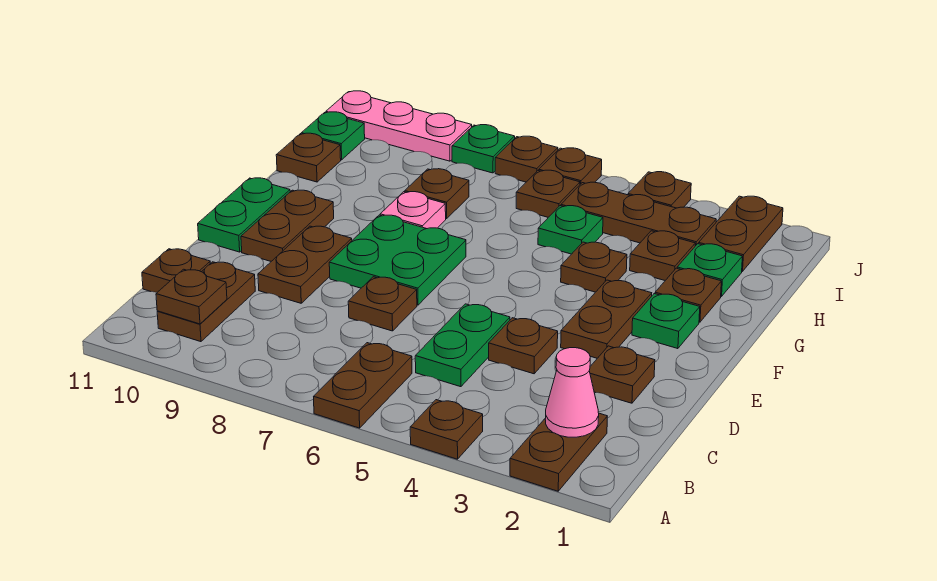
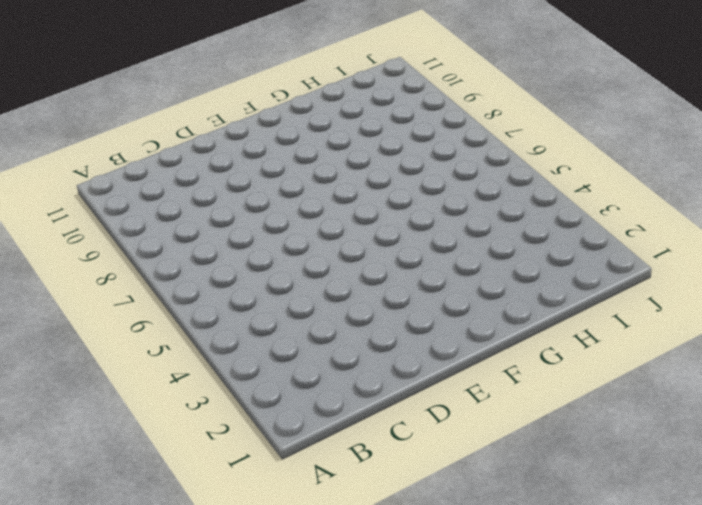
none -> brown plate A2:B2 level 1
none -> brown plate A4 level 1
none -> brown plate A6:B6 level 1
none -> brown plate B10:C10 level 1

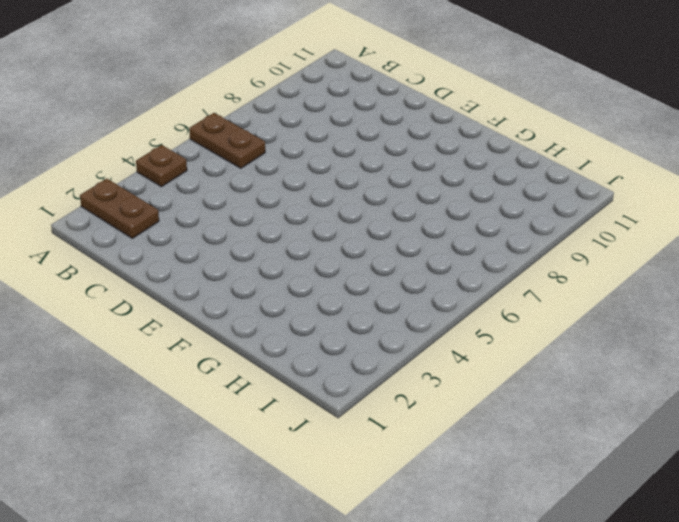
none -> brown plate B10:C10 level 1
none -> green plate C5:D5 level 1
none -> brown plate C11 level 1
none -> brown plate D2 level 1

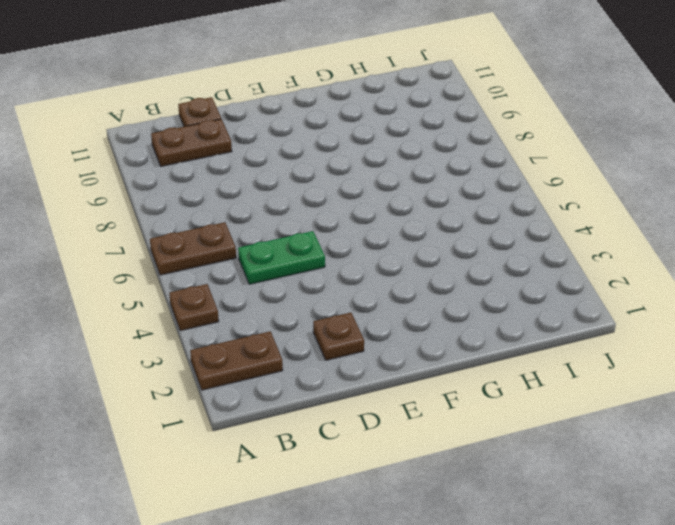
none -> brown plate D4 level 1
none -> brown plate D7 level 1
none -> brown plate D9:E9 level 1
none -> brown plate E3:F3 level 1

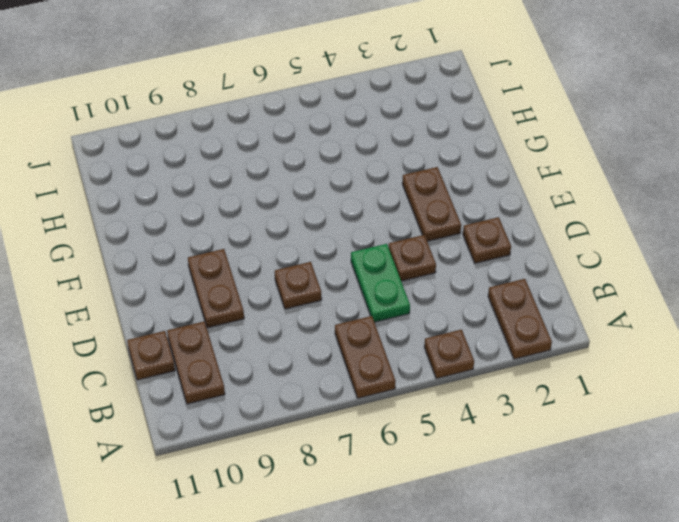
none -> green plate E7:F8 level 1
none -> brown plate E10:F10 level 1
none -> green plate E11:F11 level 1
none -> green plate F2 level 1

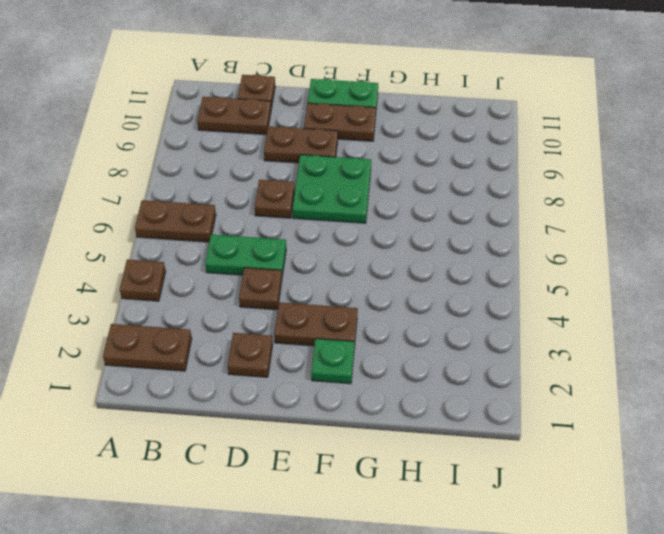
none -> brown plate G2 level 1
none -> brown plate G4 level 1
none -> pink plate G8 level 1
none -> green plate H2 level 1

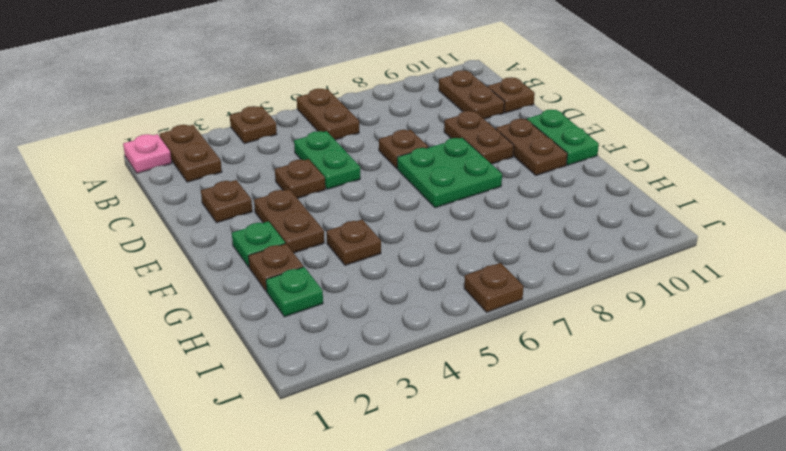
pink plate A1 level 1 -> pink plate G8 level 1
none -> brown plate H3 level 1
none -> green plate H5 level 1
none -> brown plate H8 level 1
none -> brown plate H11 level 1

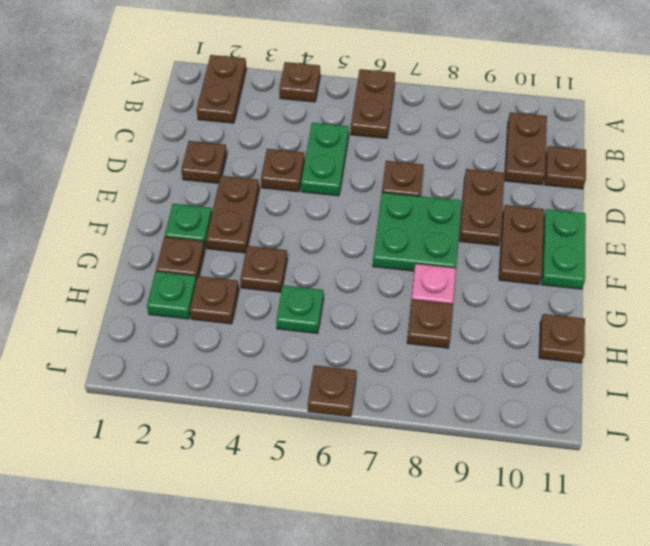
none -> brown plate I2:J2 level 1
none -> brown plate I3:I5 level 1
none -> brown plate I6 level 1
none -> green plate I11 level 1

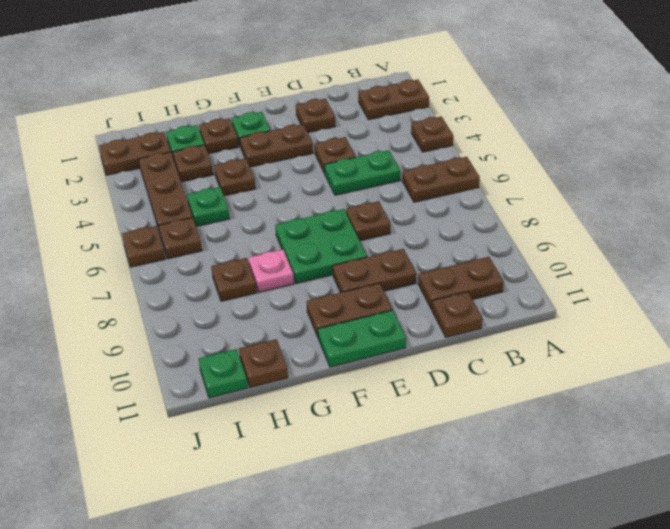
none -> brown plate J4 level 1
none -> brown plate J7 level 1
none -> green plate J8 level 1
none -> pink plate J9:J11 level 1

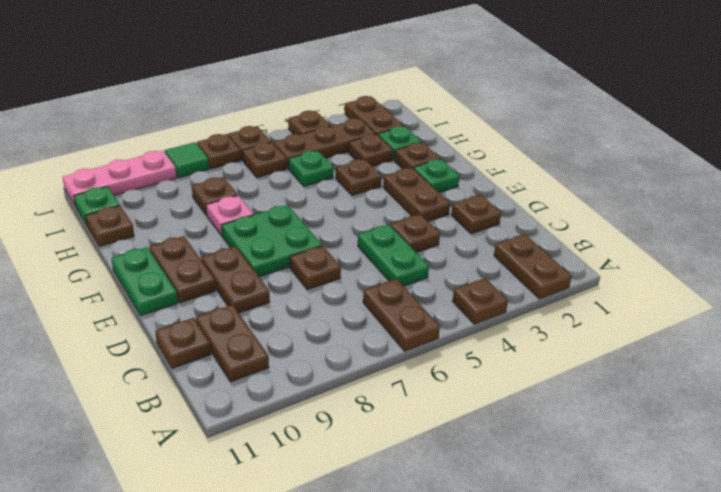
green tile J8 level 1 -> green plate J8 level 1
none -> pink cone B2 level 2
none -> brown plate B10 level 2

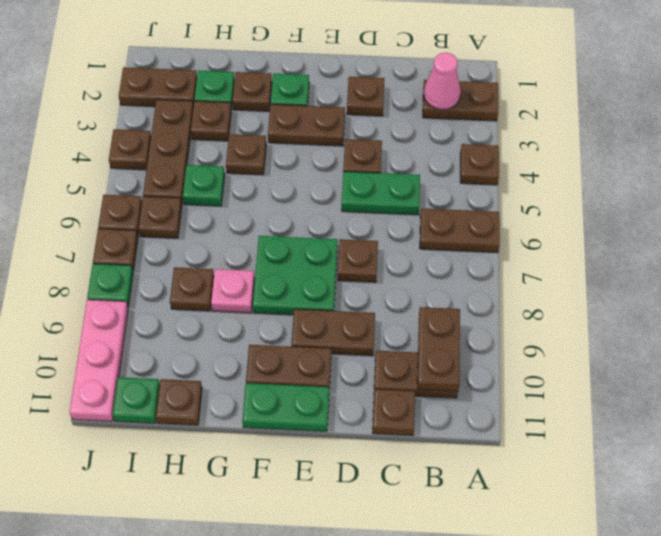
brown plate B9:B10 level 2 -> brown plate B10 level 2

